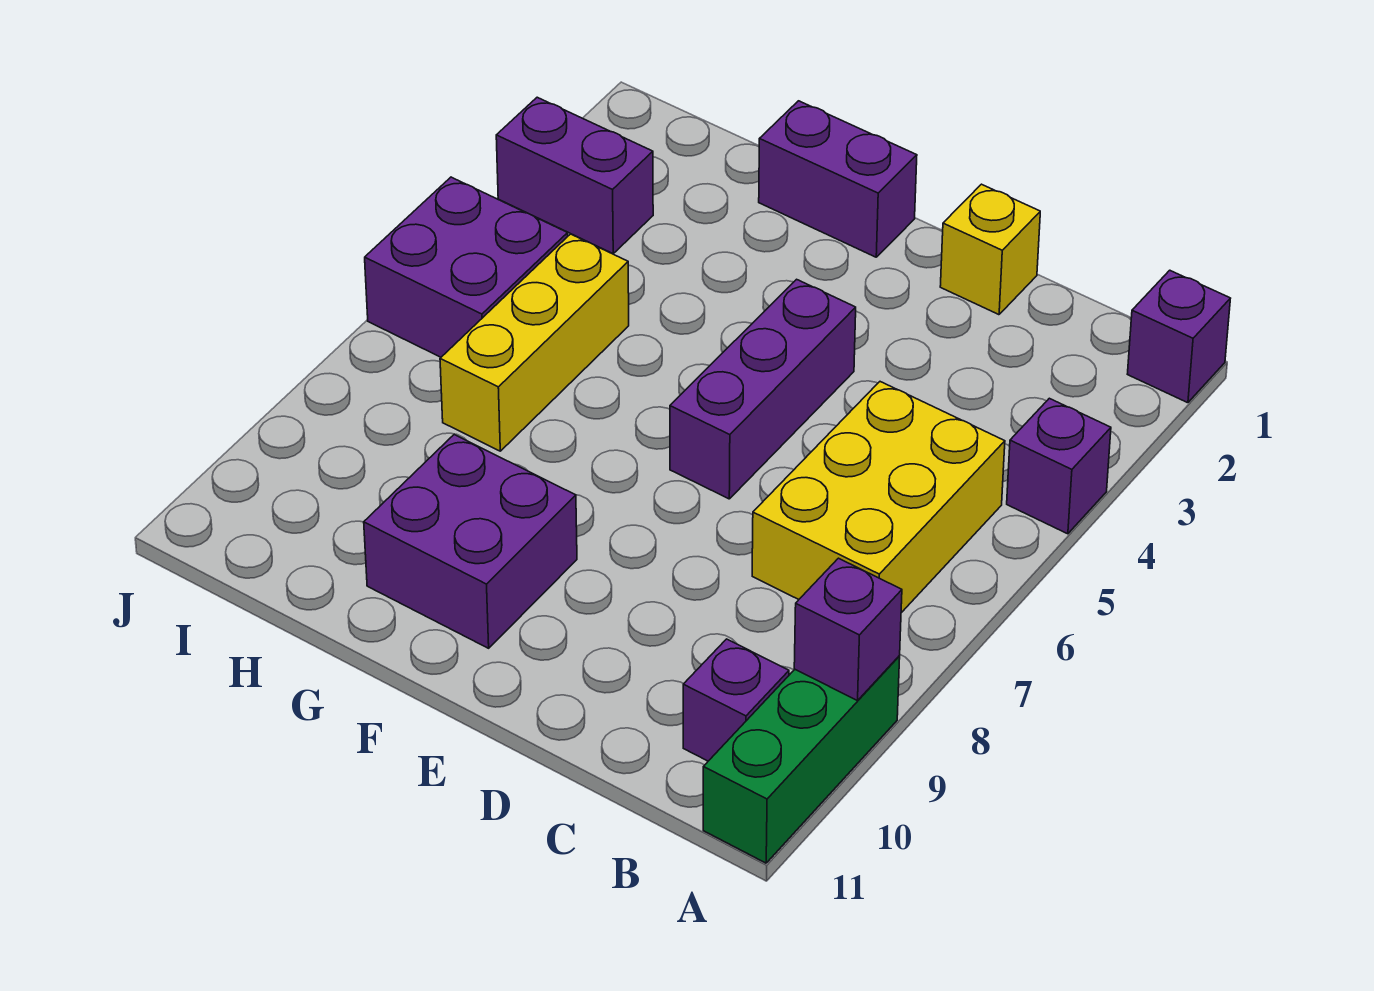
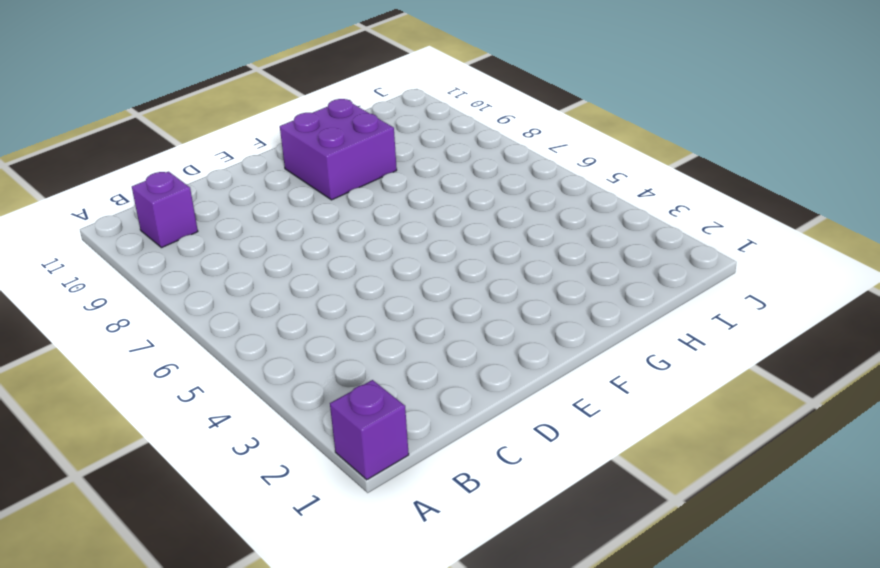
none -> purple brick A4 level 1
none -> green brick A9:A11 level 1
none -> yellow brick B5:C7 level 1

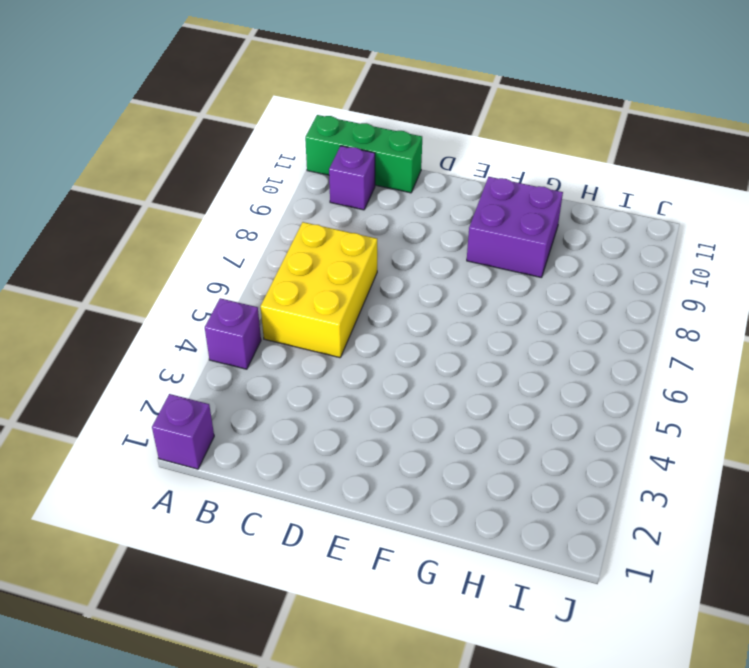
green brick A11:C11 level 1 -> green brick A9:A11 level 1
none -> yellow brick D1 level 1
none -> purple brick E4:E6 level 1
none -> purple brick F1:G1 level 1

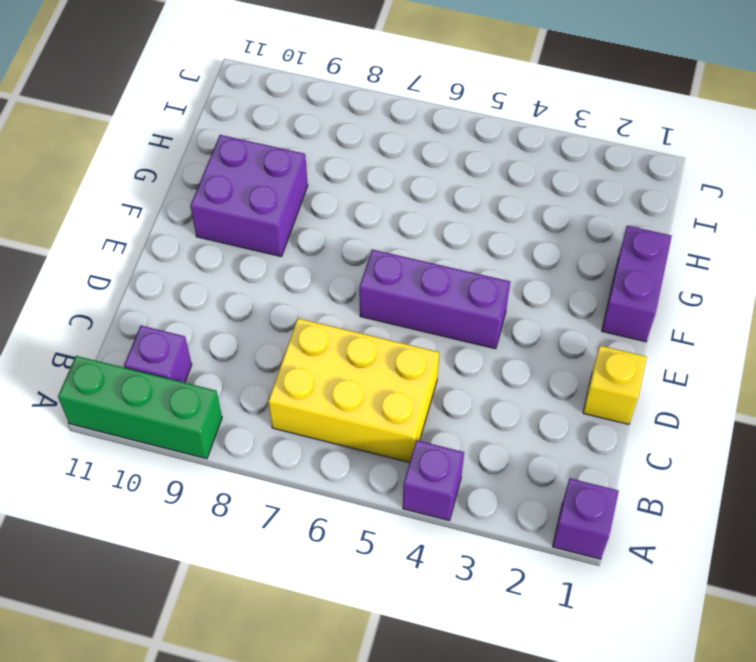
none -> yellow brick H5:H7 level 1
none -> purple brick I3:J3 level 1
none -> purple brick I5:J6 level 1

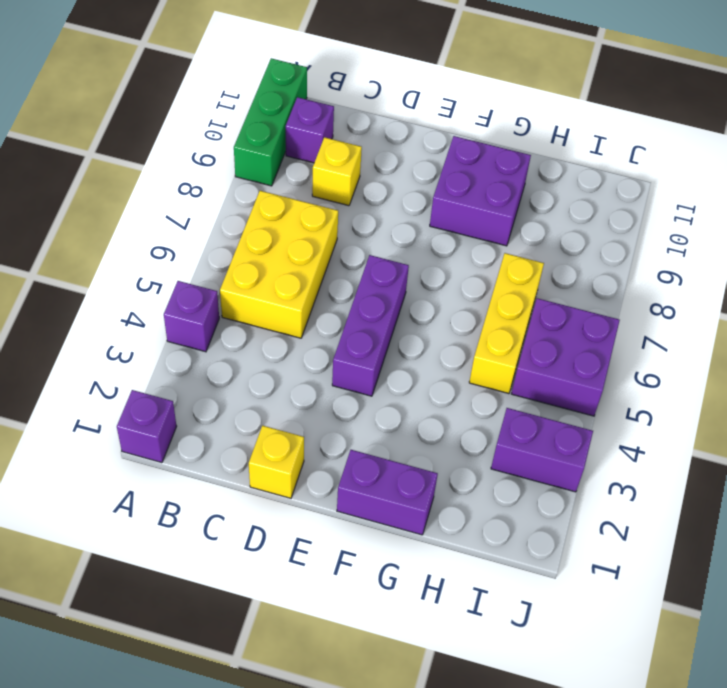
yellow brick C9 level 1 -> none
none -> purple brick A9 level 2

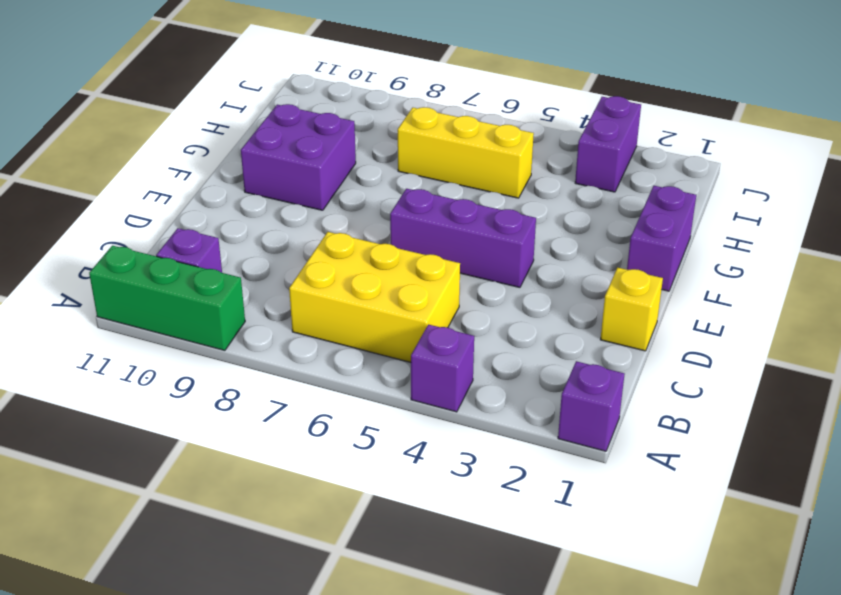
none -> purple brick I5:J6 level 1
none -> purple brick A9 level 2

